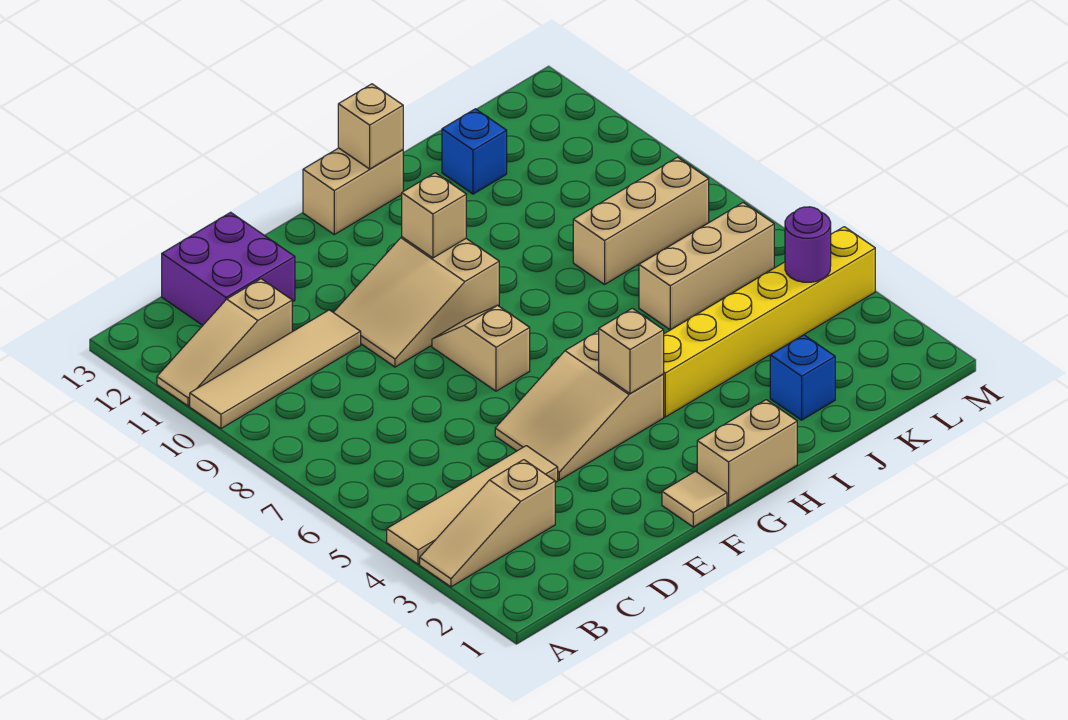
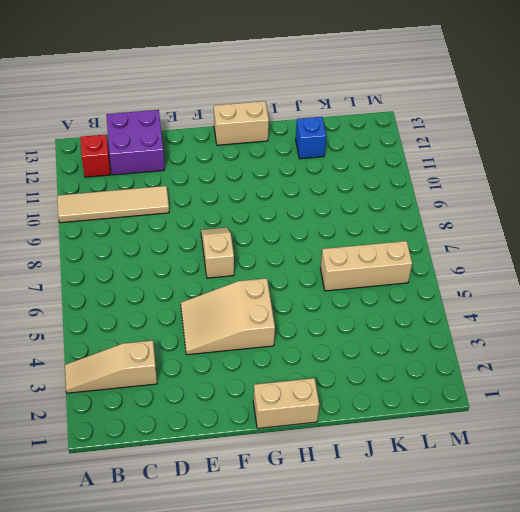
red brick B12 level 1 -> none
none -> tan tile A4:D4 level 1
none -> tan slope A11:C11 level 1 top C
none -> tan slope E9:G10 level 1 top G

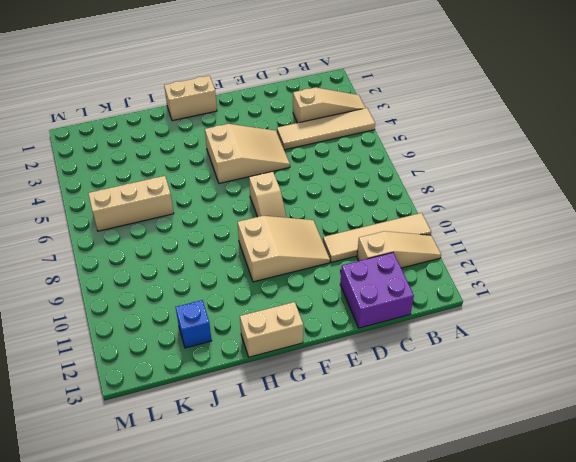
none -> tan tile F1 level 1
none -> yellow brick H4:M4 level 1
none -> blue brick J2 level 1

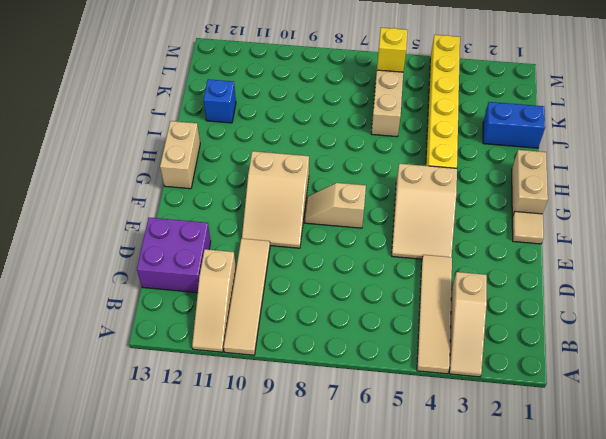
blue brick J1:J2 level 1 -> blue brick J2 level 1
yellow brick L6 level 2 -> none
none -> tan brick J8:L8 level 1
none -> tan brick G4 level 2
none -> tan brick G10 level 2

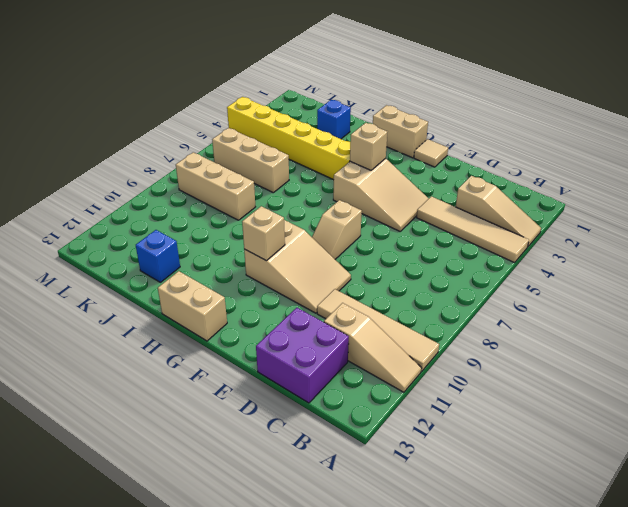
none -> tan brick H13 level 2
none -> purple round brick L4 level 2

